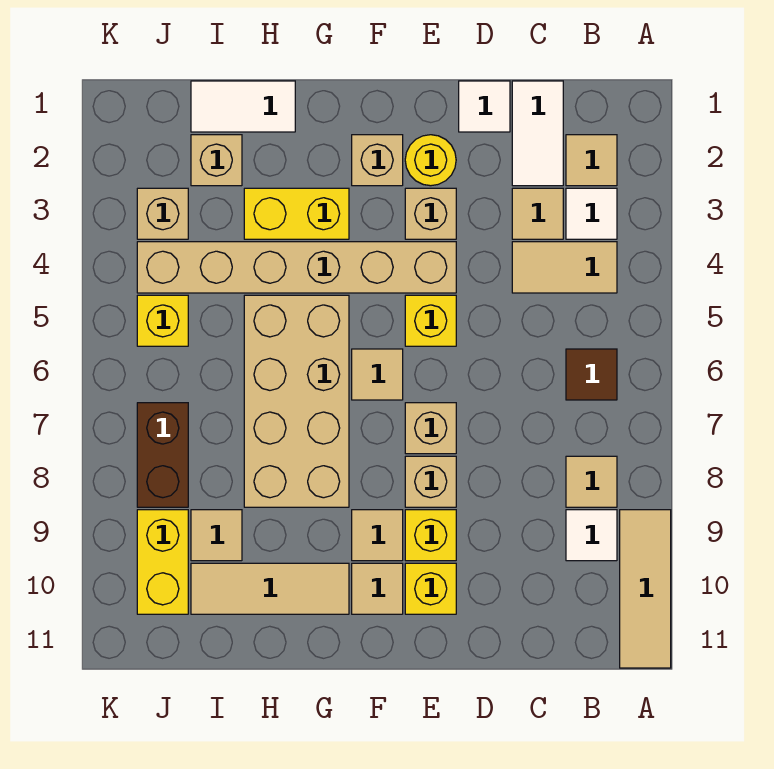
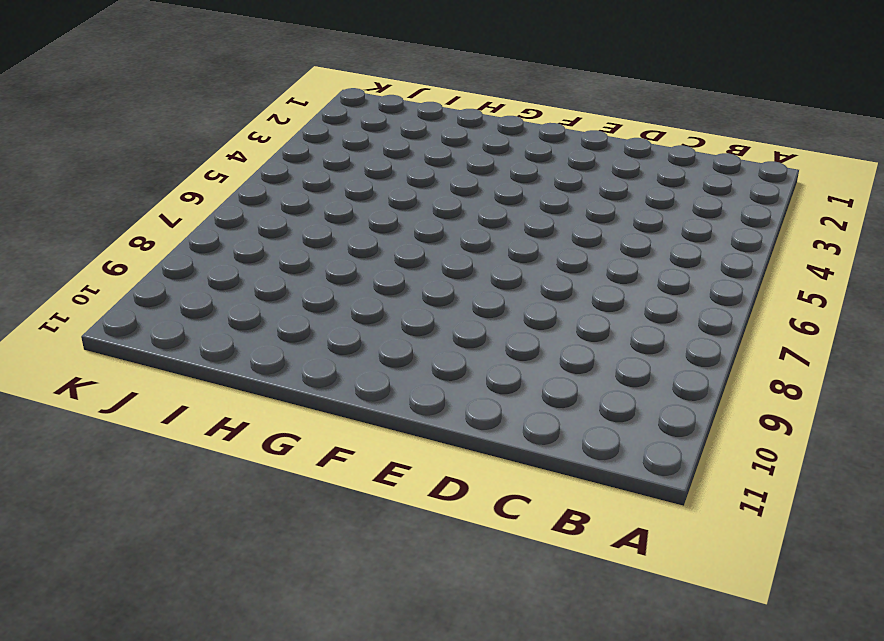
none -> tan tile A9:A11 level 1
none -> tan tile B2 level 1
none -> white tile B3 level 1
none -> tan tile B4:C4 level 1

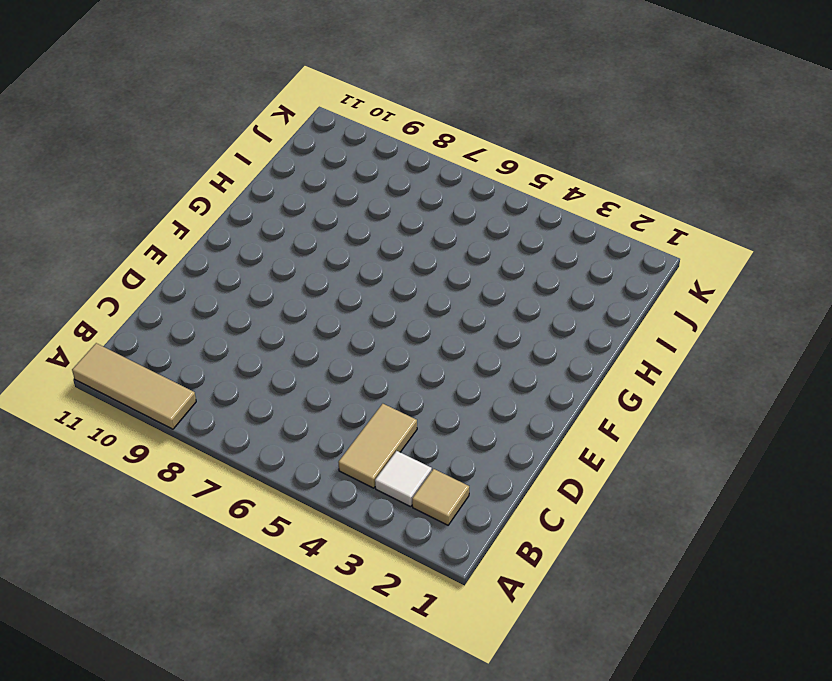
none -> brown tile B6 level 1
none -> tan tile B8 level 1
none -> white tile B9 level 1
none -> white tile C1:C2 level 1

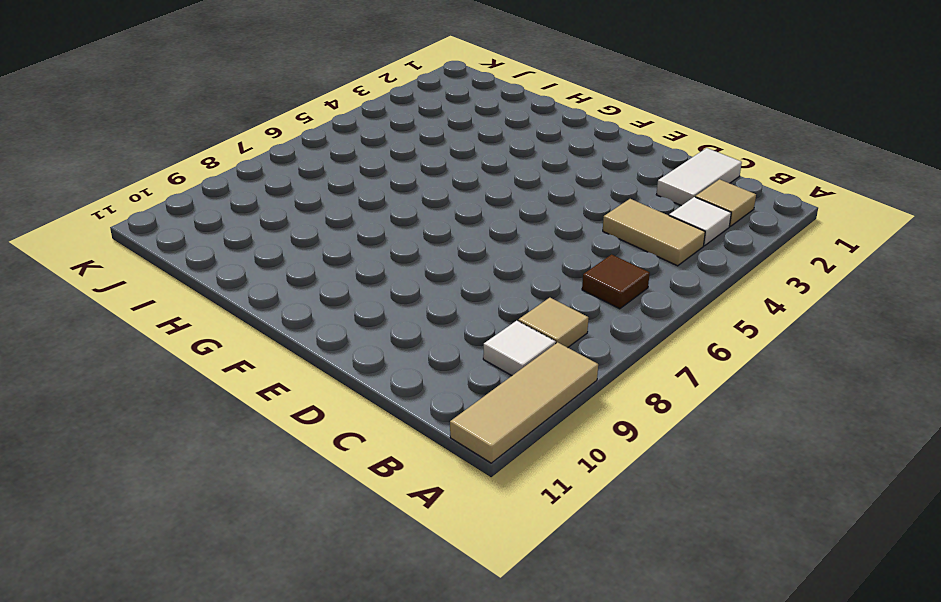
none -> tan tile C3 level 1
none -> white tile D1 level 1
none -> yellow round brick E2 level 1
none -> tan brick E3 level 1

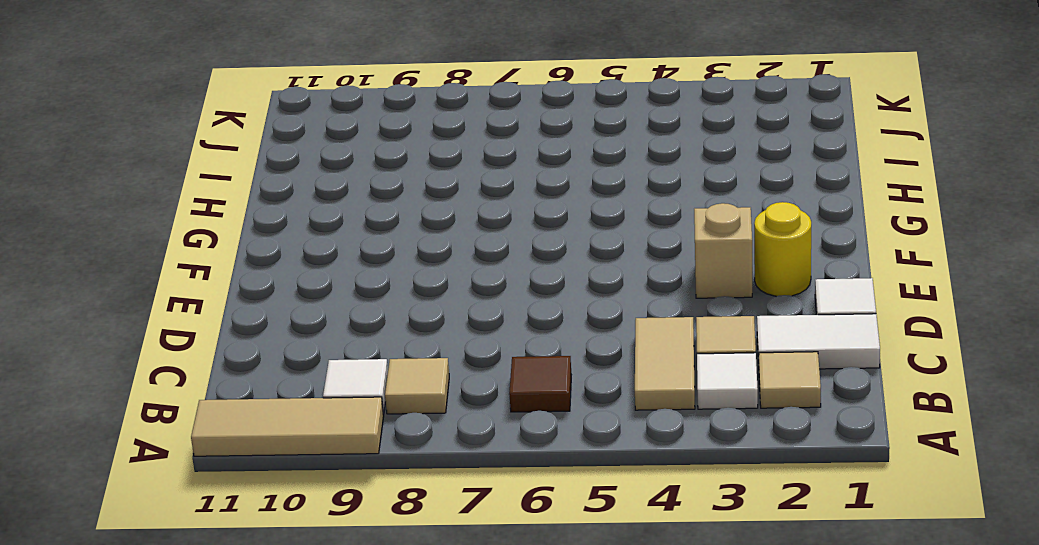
none -> tan brick E4:J4 level 1
none -> yellow brick E5 level 1
none -> tan brick E7 level 1
none -> tan brick E8 level 1

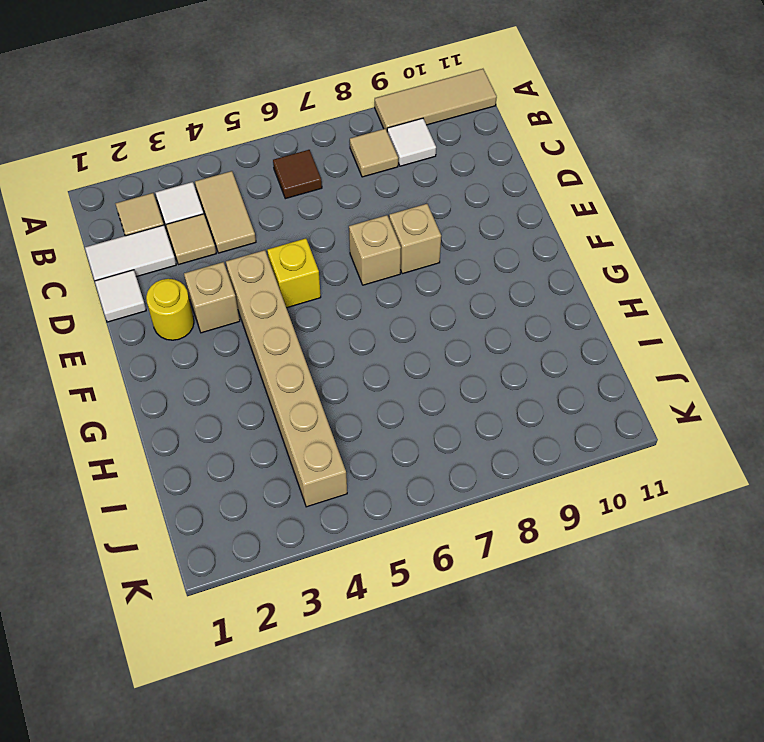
none -> yellow brick E9 level 1
none -> yellow brick E10 level 1
none -> tan brick F2 level 1
none -> tan tile F6 level 1

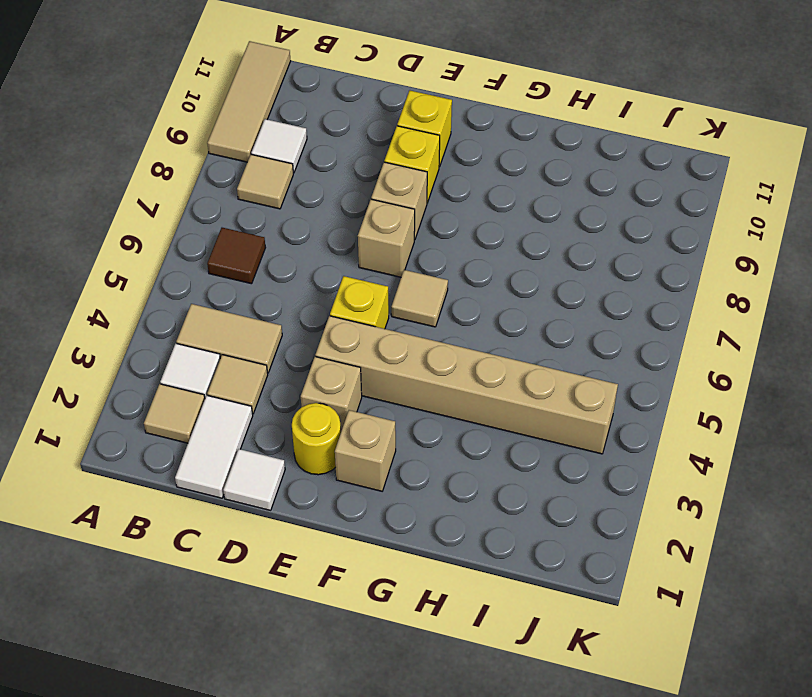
none -> tan tile F9 level 1
none -> tan tile F10 level 1
none -> yellow brick G3:H3 level 1
none -> tan brick G5:H8 level 1

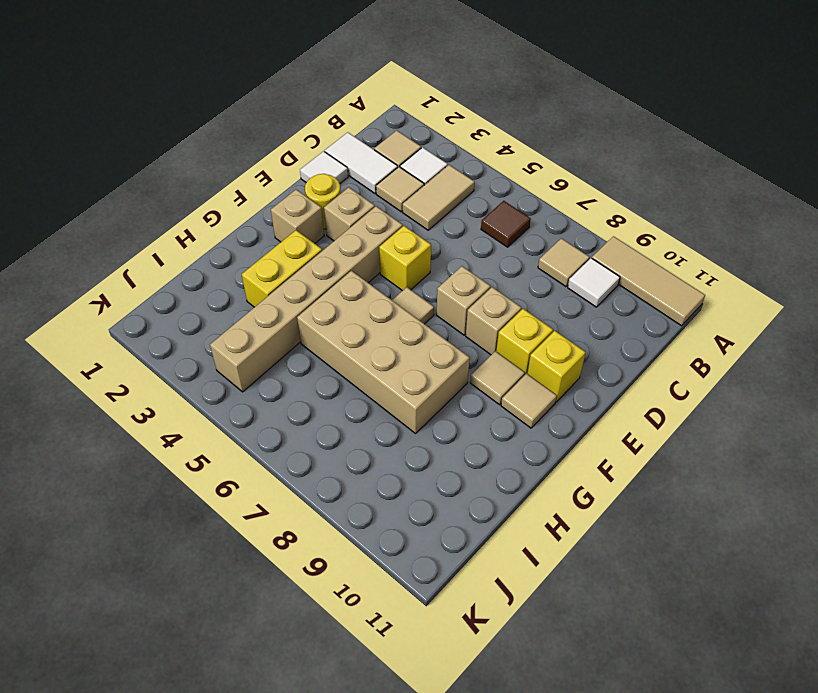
none -> tan tile G10:I10 level 1
none -> white tile H1:I1 level 1
none -> tan brick I2 level 1
none -> tan tile I9 level 1

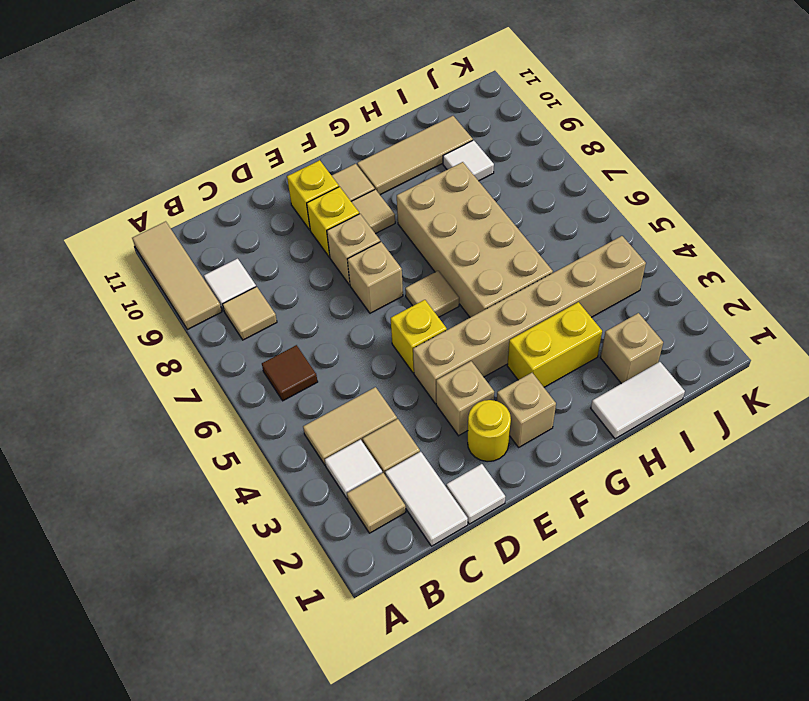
white tile I9 level 1 -> tan tile I9 level 1
none -> tan brick J3 level 1
none -> yellow brick J5 level 1
none -> brown brick J7:J8 level 1
none -> yellow brick J9:J10 level 1

